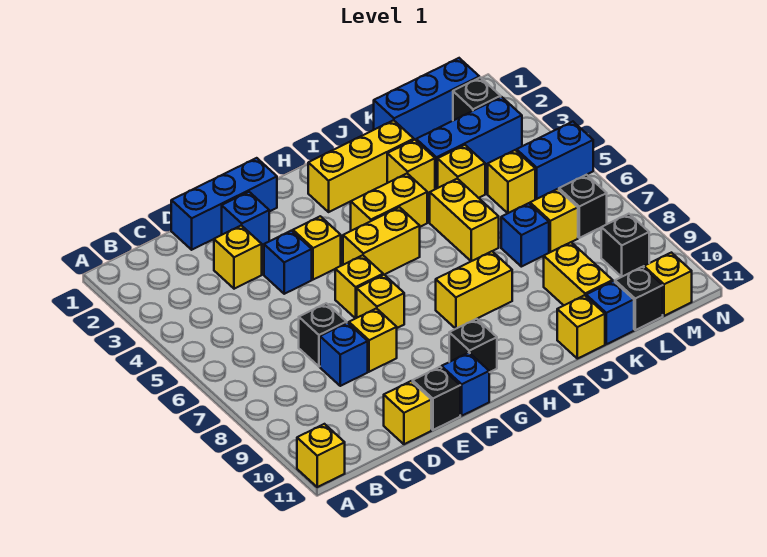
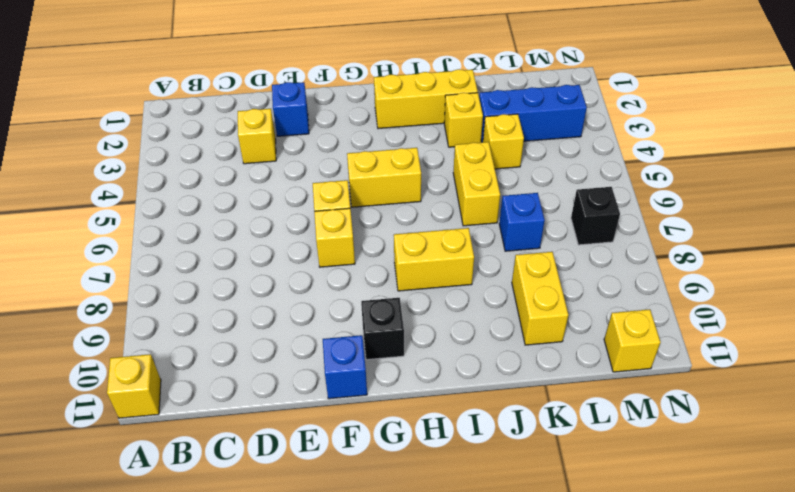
none -> blue brick D1:F1 level 1
none -> black brick D7 level 1
none -> blue brick D8 level 1
none -> yellow brick D11 level 1

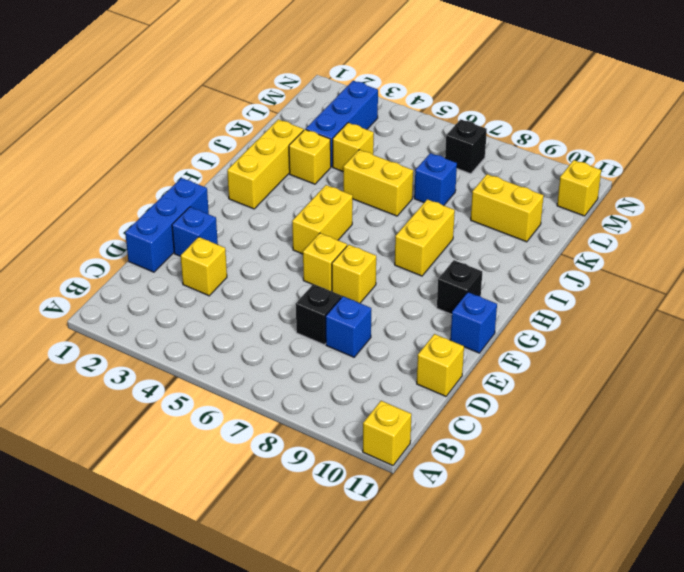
none -> blue brick E4 level 1
none -> yellow brick E8 level 1
none -> black brick E11 level 1
none -> yellow brick F4 level 1

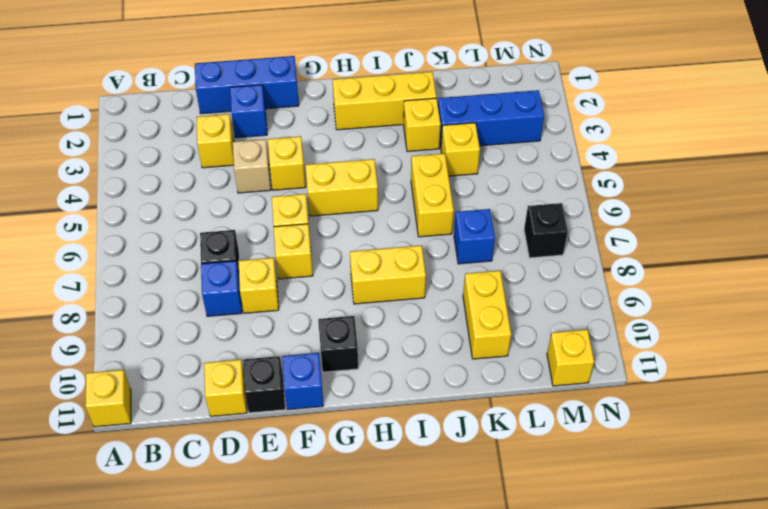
tan brick E4 level 1 -> blue brick E4 level 1
none -> yellow brick H4:I4 level 1
none -> yellow brick J11 level 1
none -> blue brick K1:M1 level 1
none -> blue brick K11 level 1

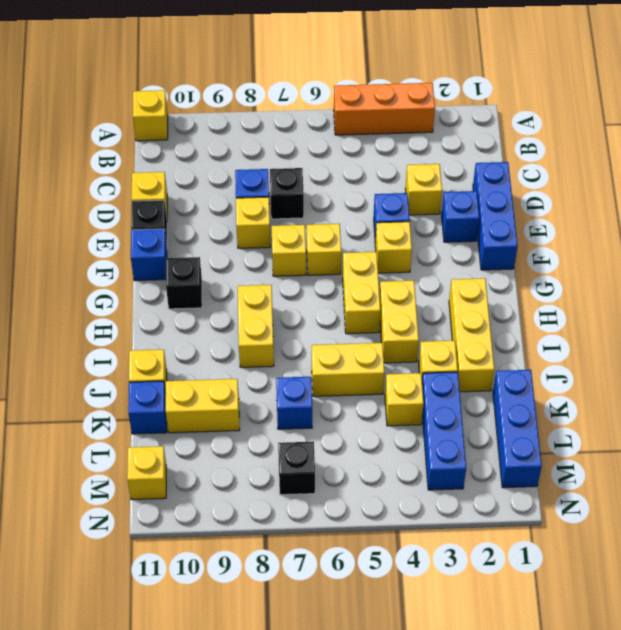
orange brick A3:A5 level 1 -> none
none -> yellow brick L5 level 1
none -> yellow brick L7 level 1
none -> black brick L11 level 1
none -> black brick M2 level 1

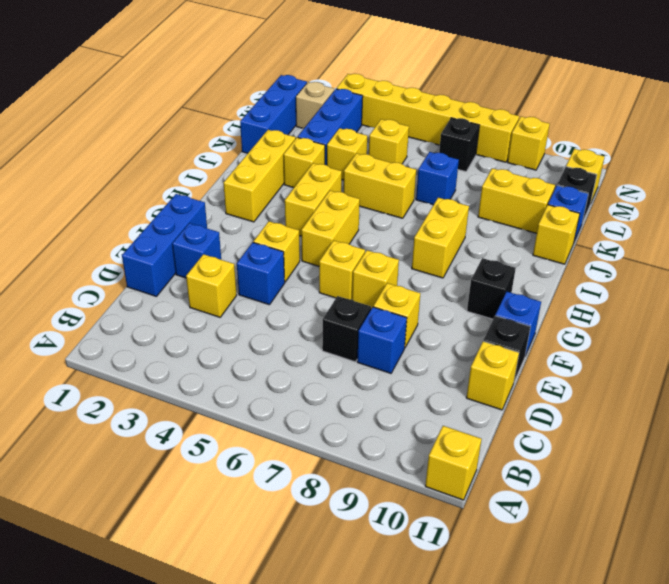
tan brick M2 level 1 -> black brick M2 level 1
yellow brick N3:N8 level 1 -> blue brick M5:N5 level 1
yellow brick N9 level 1 -> yellow brick L7 level 1
none -> black brick M9 level 1

